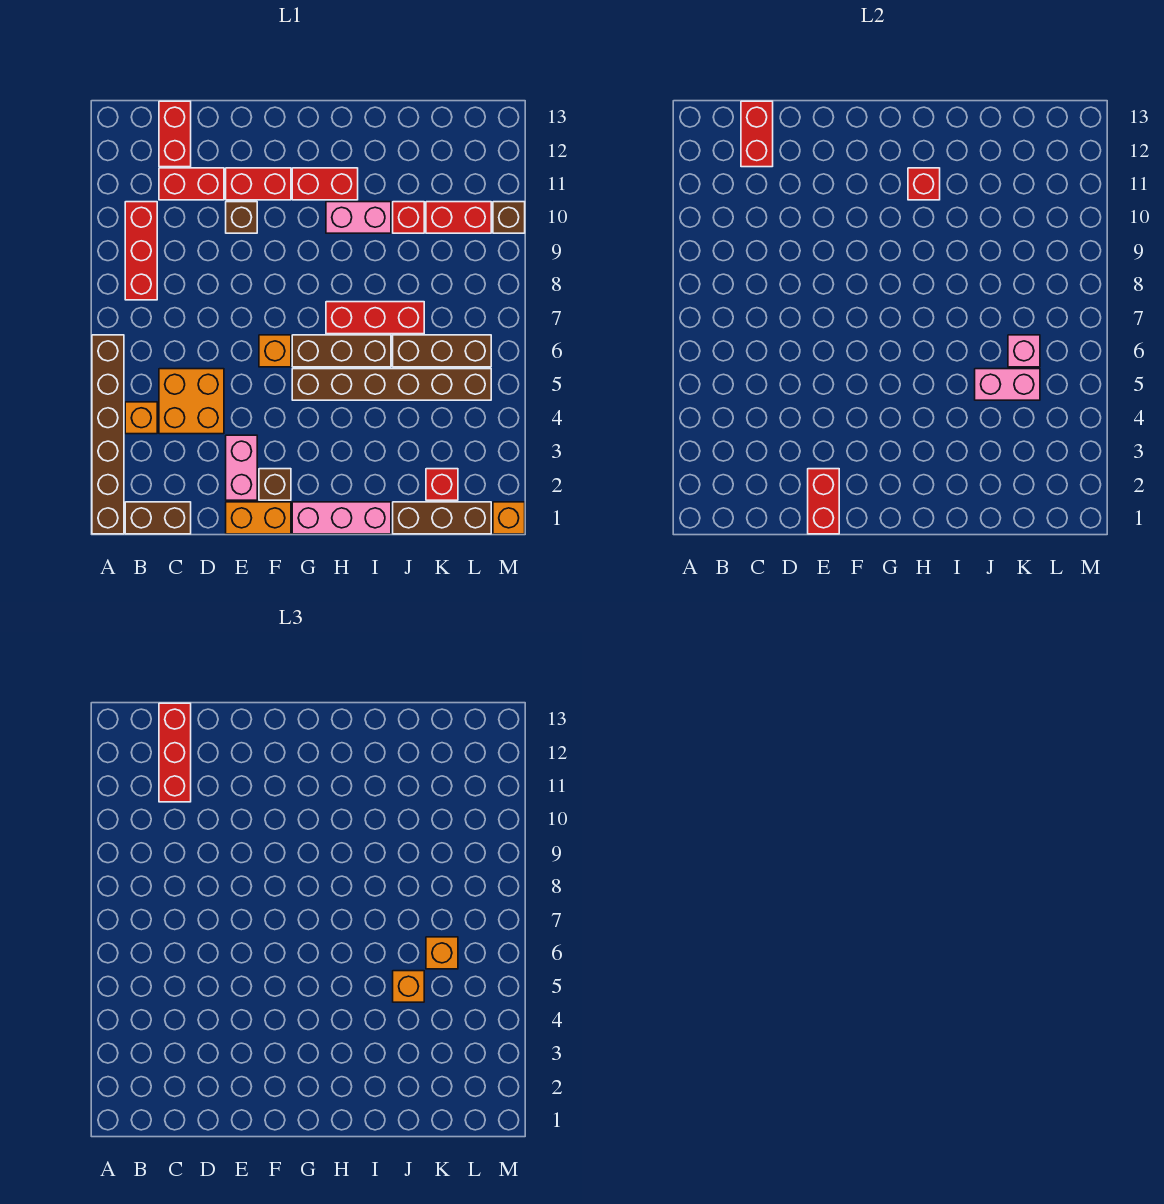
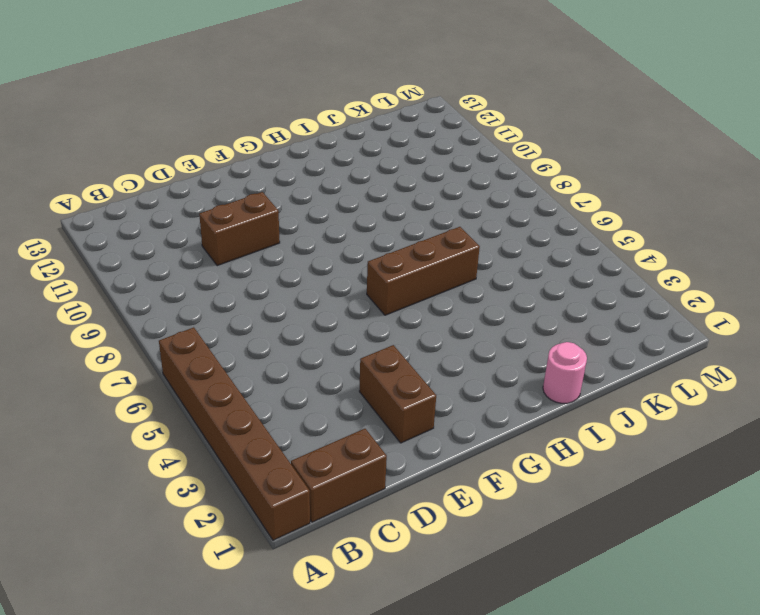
brown brick D10:E10 level 1 -> brown brick E10 level 1
brown brick E2:E3 level 1 -> pink brick E2:E3 level 1
pink round brick I1 level 1 -> pink brick G1:I1 level 1
none -> orange brick B4 level 1
none -> red brick B8:B10 level 1
none -> orange brick C4:D5 level 1
none -> red brick C11:D11 level 1

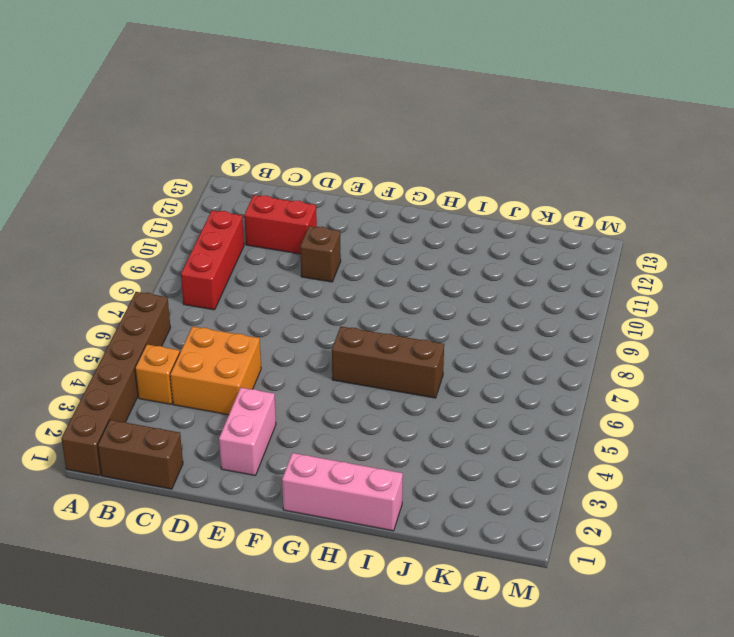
none -> red brick C12:C13 level 1
none -> orange brick E1:F1 level 1
none -> red brick E11:F11 level 1
none -> brown brick F2 level 1

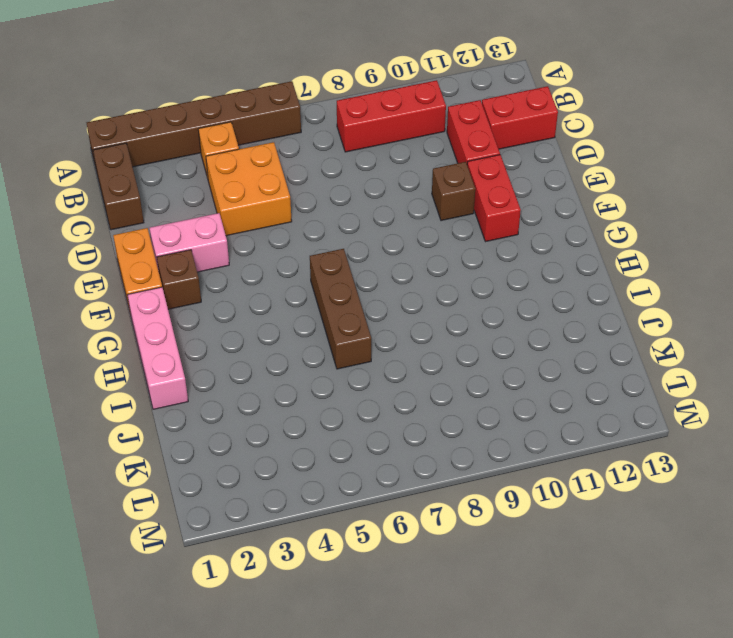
none -> orange brick F6 level 1
none -> brown brick G5:L5 level 1
none -> red brick G11:H11 level 1
none -> red brick H7:J7 level 1

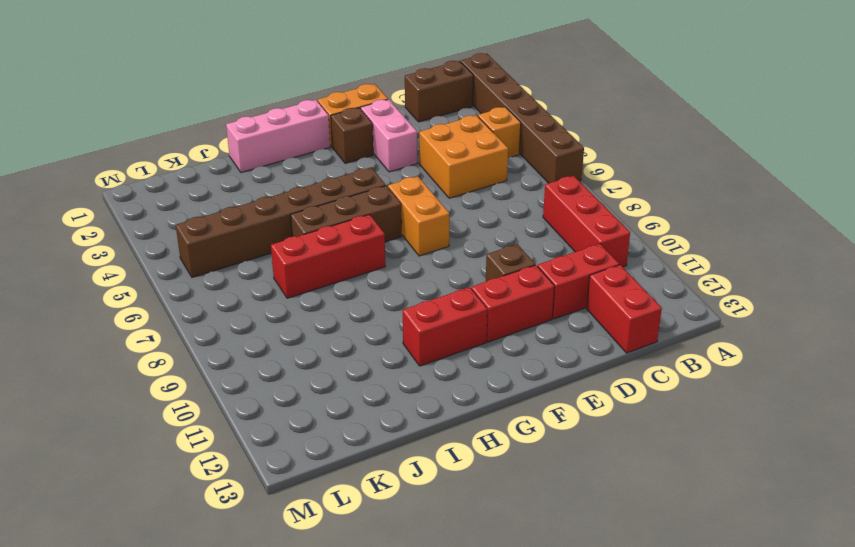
orange brick F6:F7 level 1 -> orange brick F6 level 1
none -> pink brick H10:I10 level 1
none -> brown brick J1:L1 level 1
none -> brown brick J6:L6 level 1
none -> red brick J10 level 1

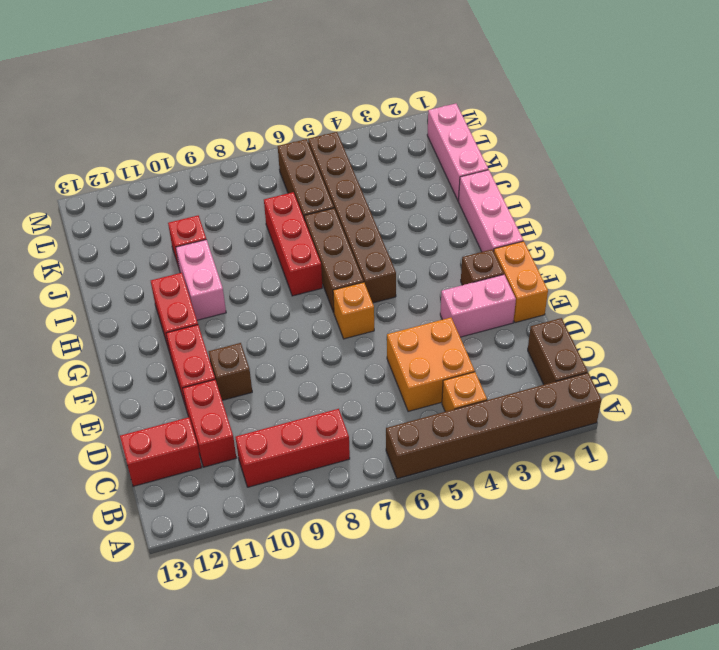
pink brick J1:L1 level 1 -> brown brick J1:L1 level 1
none -> red brick K2 level 1
none -> red brick K10:L10 level 1
none -> orange brick M1 level 1
none -> brown brick M10 level 1

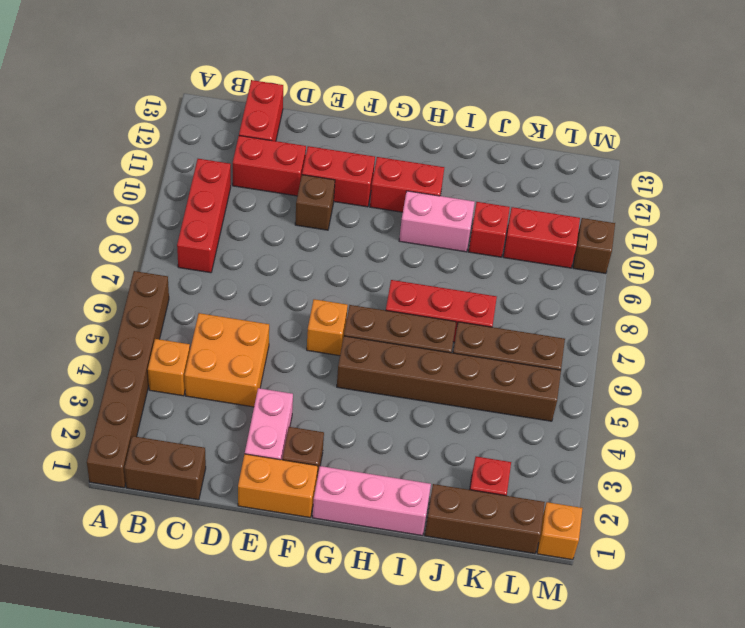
none -> red brick C12:C13 level 2
none -> red brick E1:E2 level 2
none -> red brick H11 level 2
none -> pink brick J5:K5 level 2

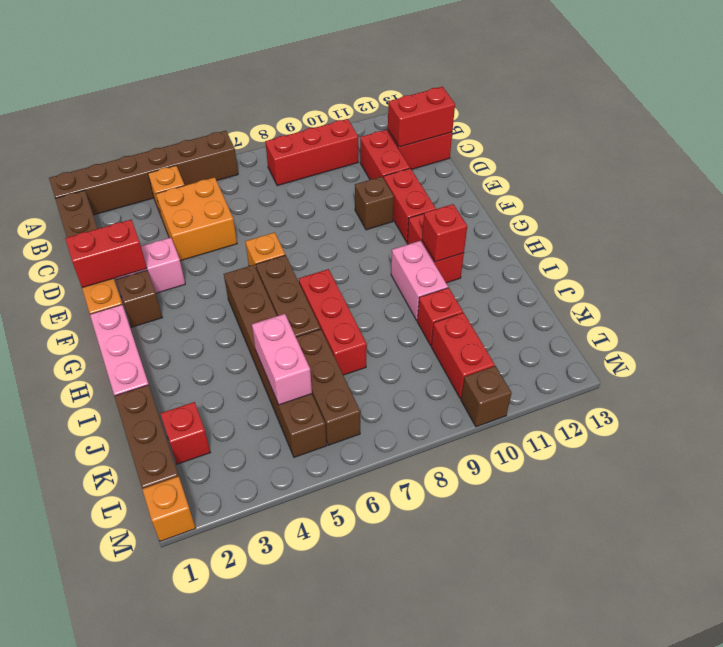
none -> pink brick K6 level 2
none -> red brick C11:C13 level 3
none -> orange brick J5 level 3
none -> orange brick K6 level 3

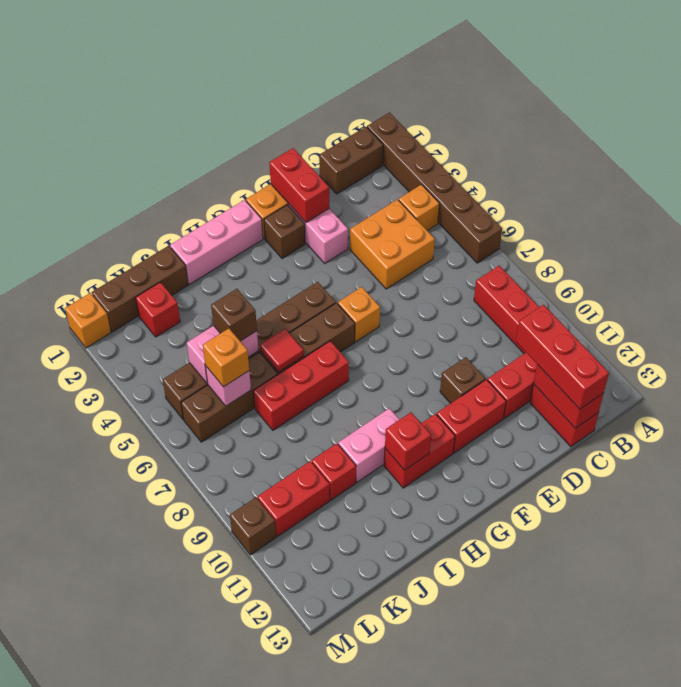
red tile I6 level 2 -> none
brown brick J5 level 3 -> orange brick J5 level 3

